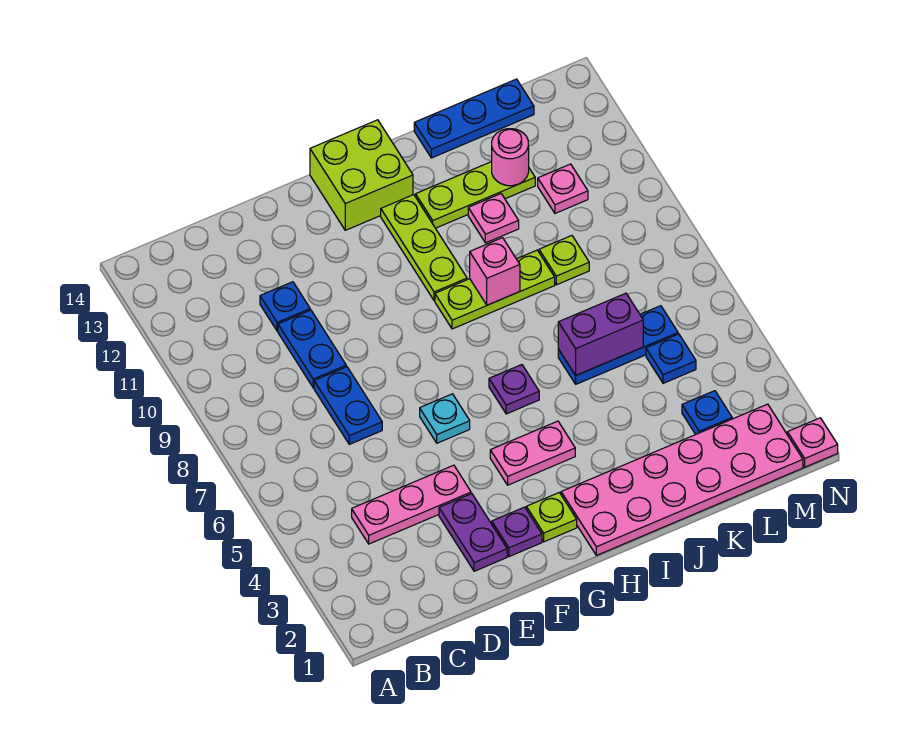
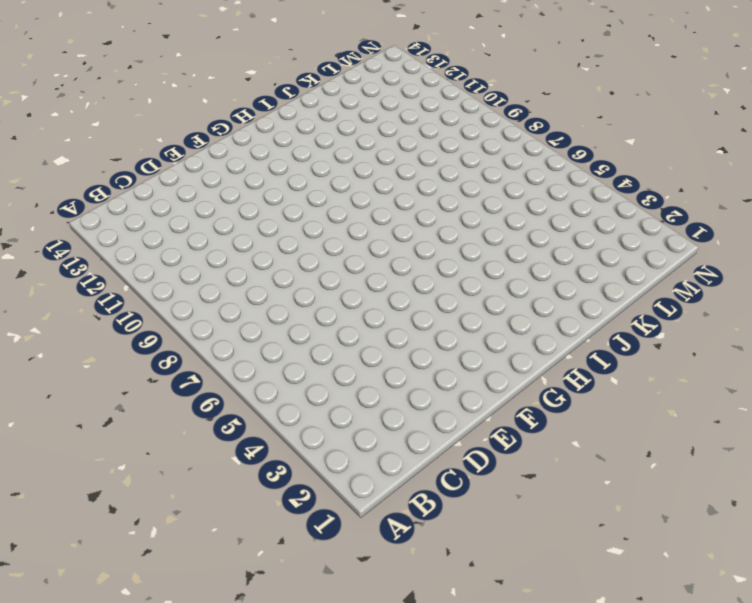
none -> pink plate C4:E4 level 1
none -> blue plate D7:D8 level 1
none -> blue plate D9:D10 level 1

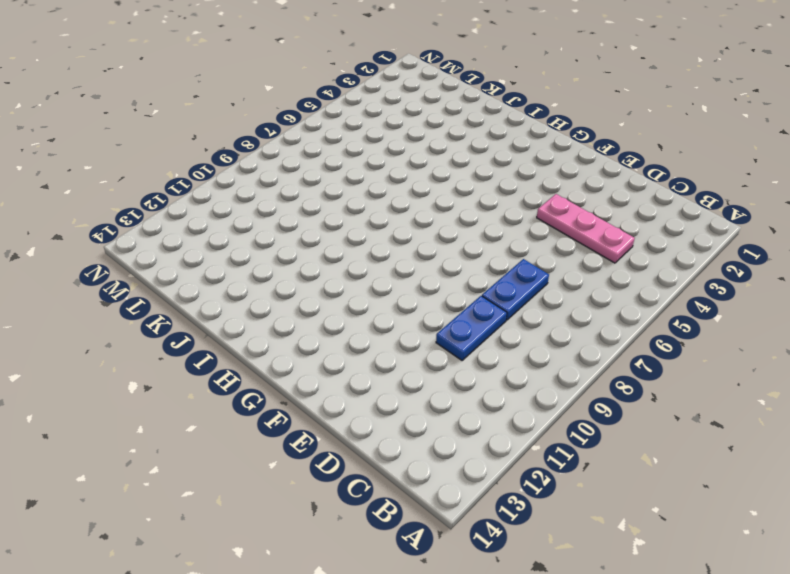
none -> blue plate D11 level 1
none -> purple plate E2:E3 level 1
none -> purple plate F2 level 1

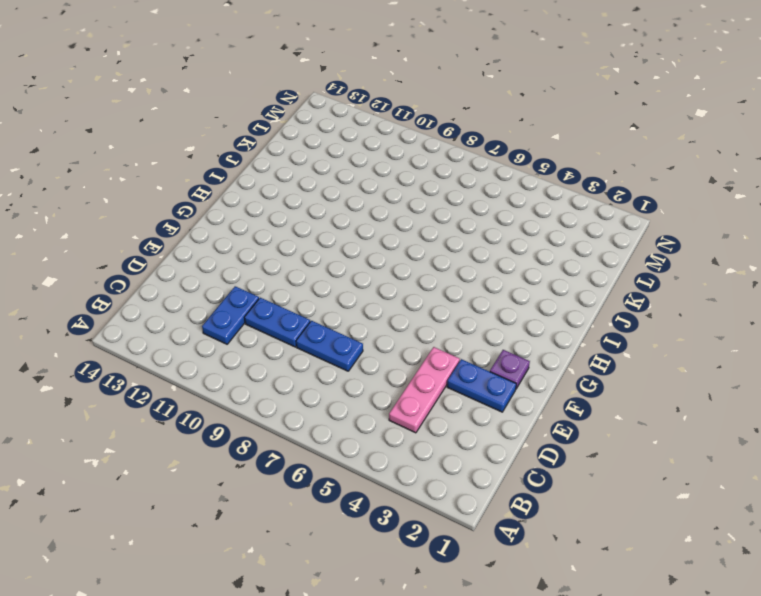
blue plate C11:D11 level 1 -> blue plate D11 level 1
blue plate E2:E3 level 1 -> purple plate E2:E3 level 1
none -> cyan plate F6 level 1
none -> lime plate G2 level 1
none -> pink plate G4:H4 level 1

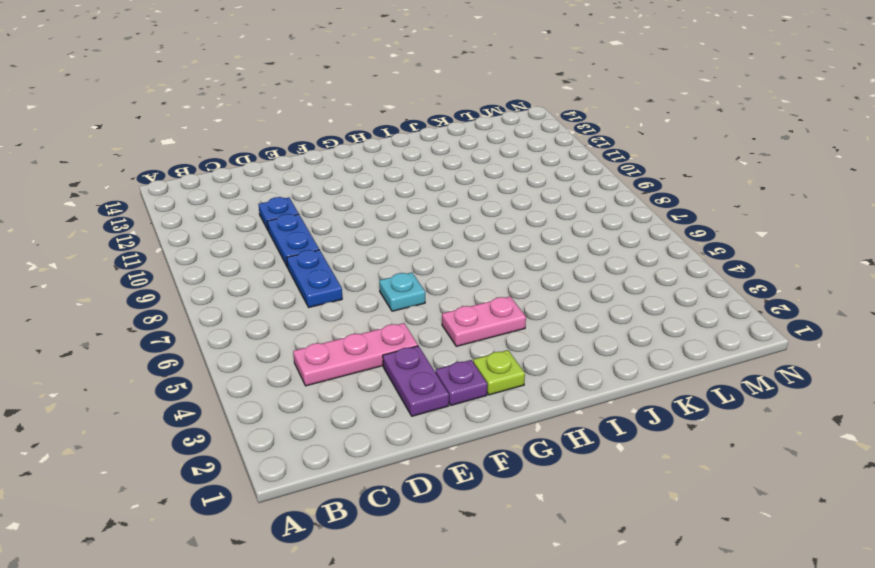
none -> lime brick G13:H14 level 1
none -> pink plate H1:M2 level 1
none -> purple plate H6 level 1

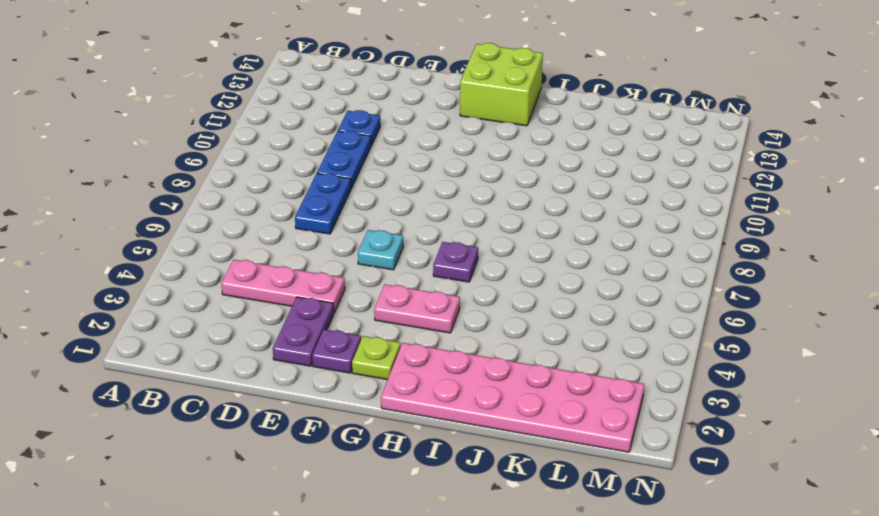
none -> lime plate H9:J9 level 1
none -> lime plate H10:H12 level 1
none -> lime plate I12:K12 level 1

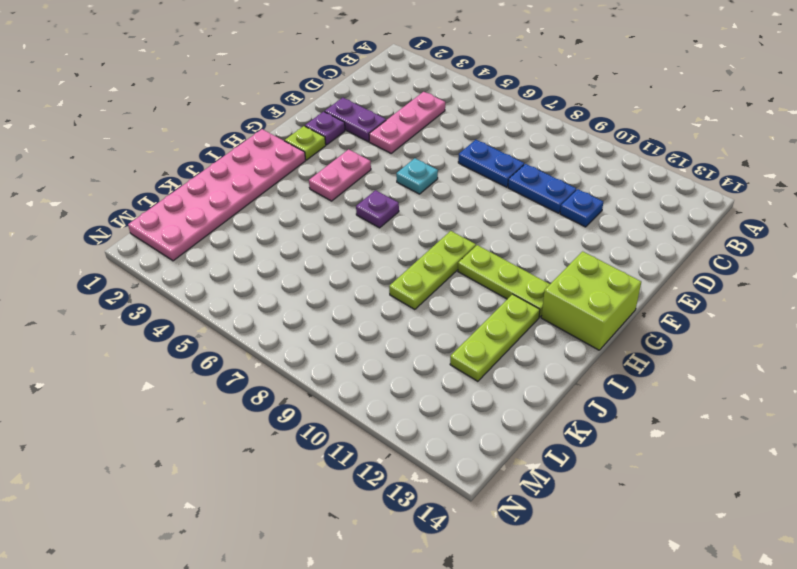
none -> blue plate J6:L6 level 1
none -> pink plate J11 level 1
none -> blue plate J14:L14 level 1

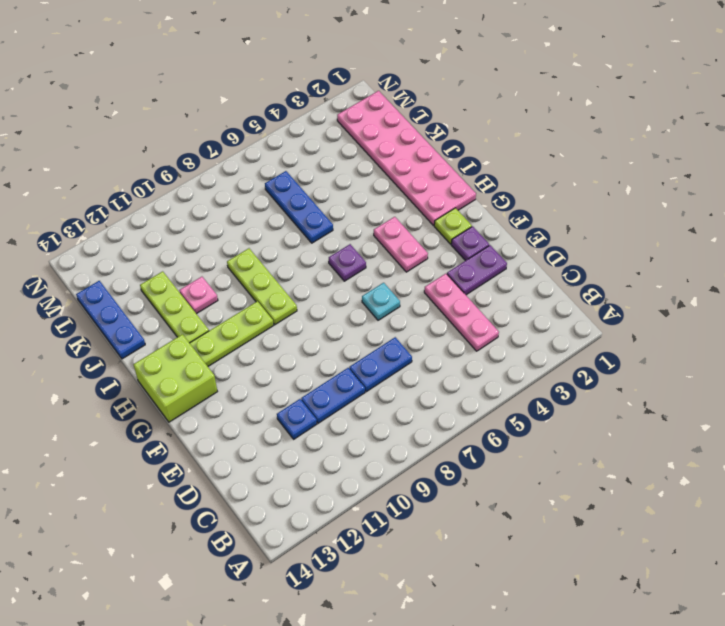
none -> lime plate K9 level 1
none -> blue plate L3 level 1
none -> blue plate L5 level 1

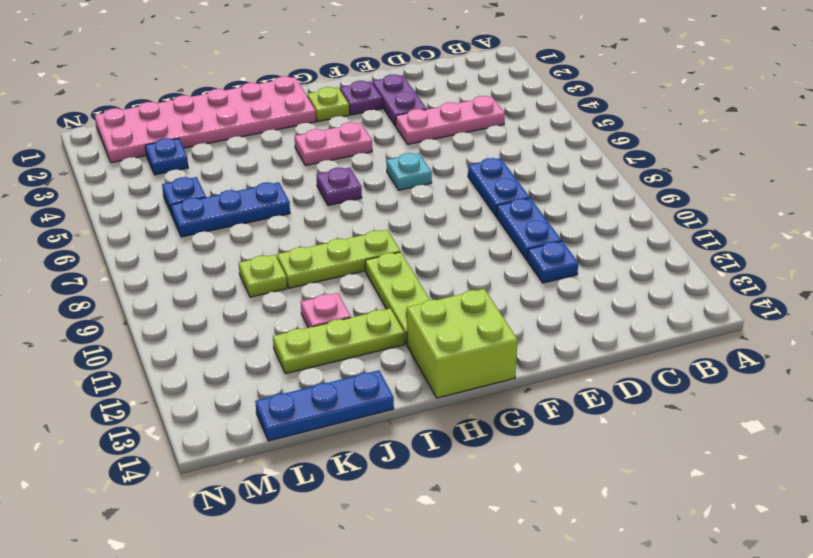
none -> pink plate L11 level 1
none -> pink plate N1 level 1
none -> pink brick I9 level 2

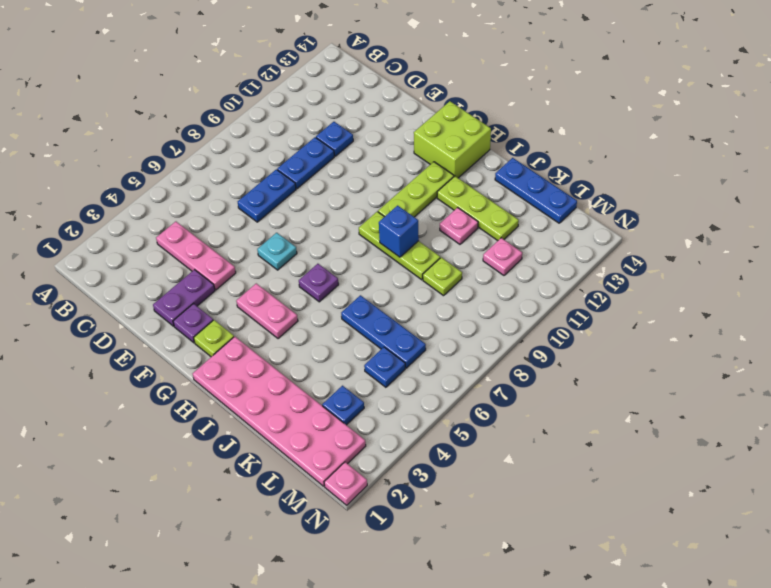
blue brick I9 level 2 -> pink brick I9 level 2
none -> purple brick J6:K6 level 2
none -> pink round brick K12 level 2

